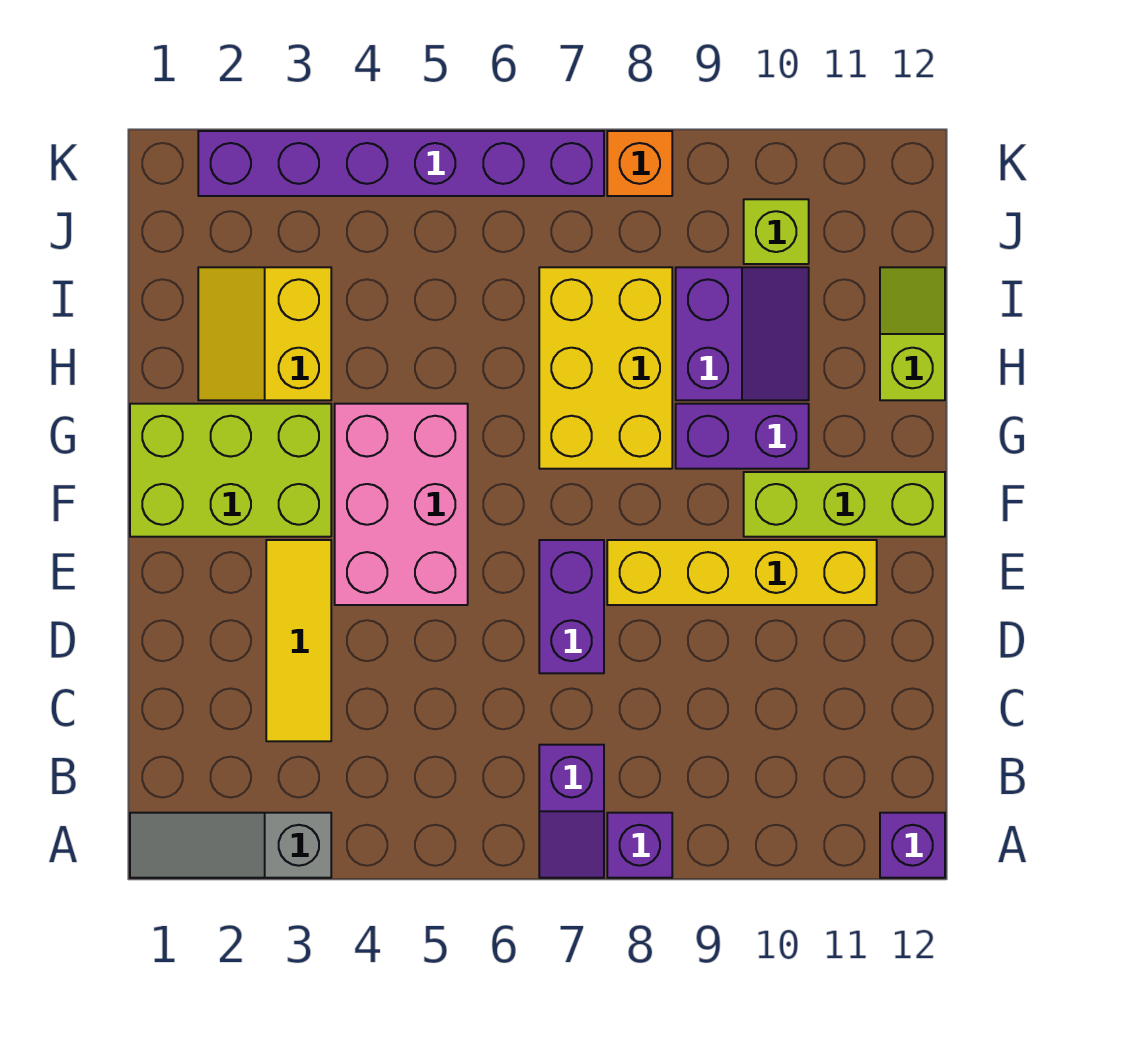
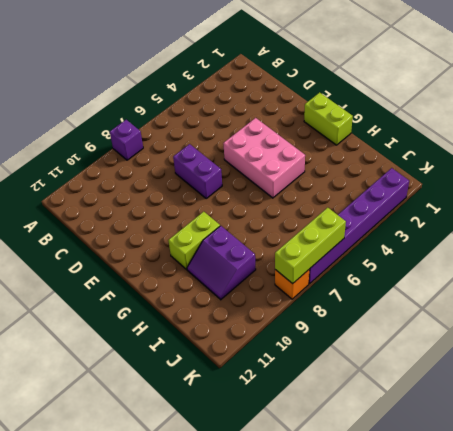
lime brick F1:G1 level 1 -> lime brick F1:G3 level 1
lime brick G9:G10 level 1 -> purple brick G9:G10 level 1
lime brick K6:K8 level 2 -> lime brick F10:F12 level 1
none -> grey slope A1:A3 level 1 top 3
none -> purple slope A7:B7 level 1 top B
none -> purple brick A12 level 1

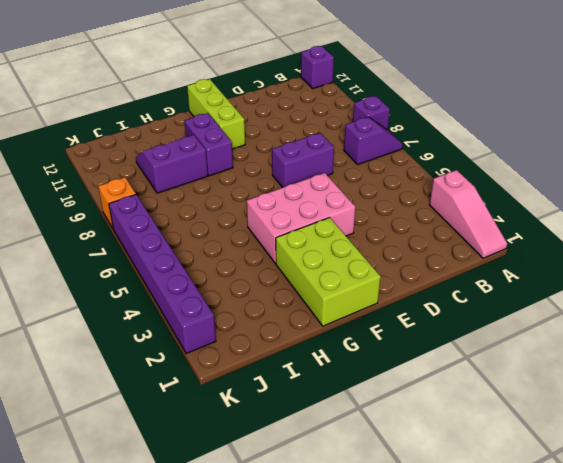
pink slope A1:A3 level 1 top 3 -> grey slope A1:A3 level 1 top 3
none -> yellow tile C3:E3 level 1
none -> yellow brick E8:E11 level 1
none -> yellow brick G7:I8 level 1

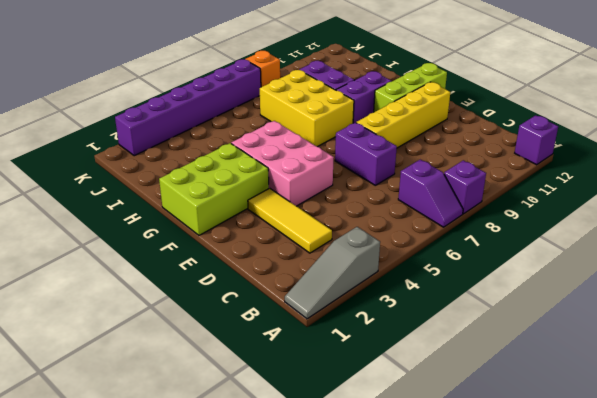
none -> yellow slope H2:I3 level 1 top 3
none -> lime slope H12:I12 level 1 top H
none -> lime brick J10 level 1

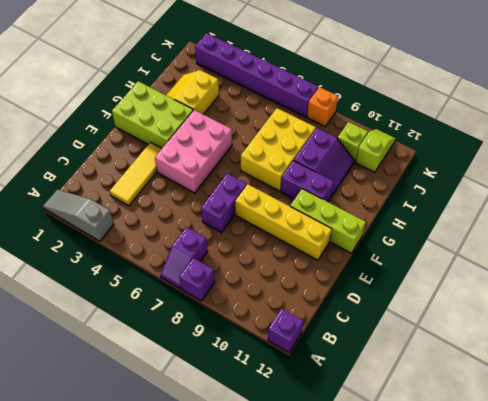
lime slope J11:K11 level 1 top J -> lime slope H12:I12 level 1 top H

